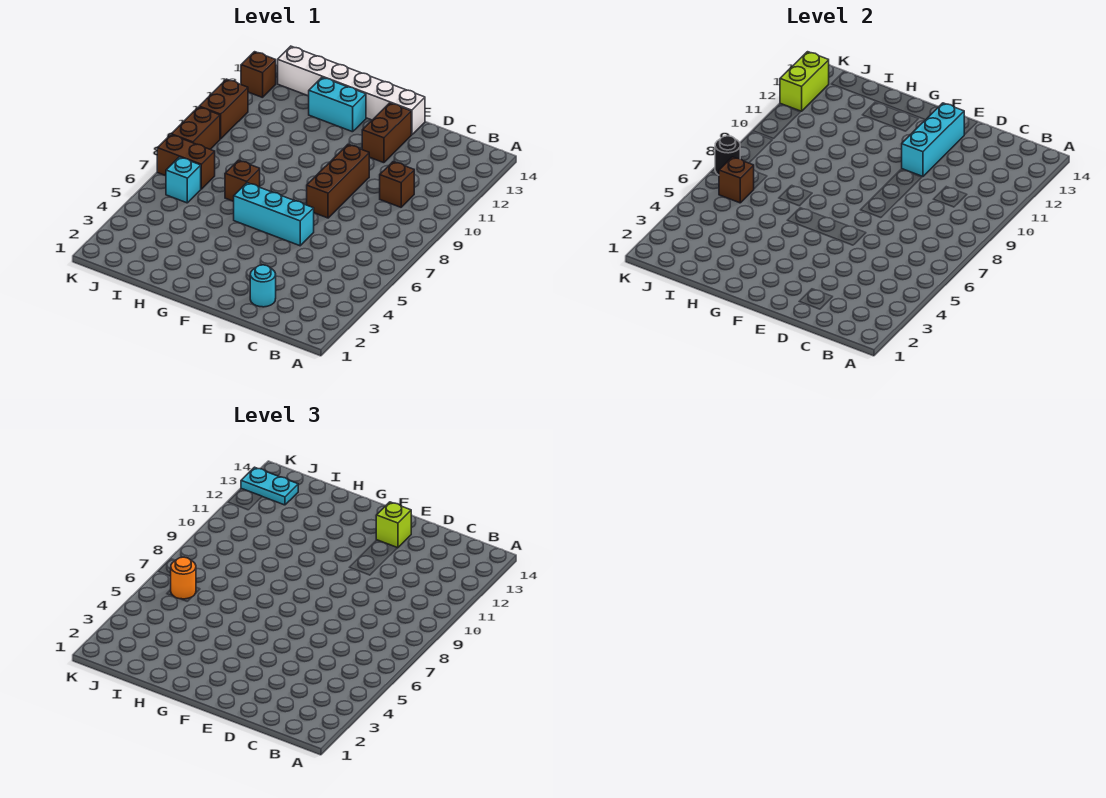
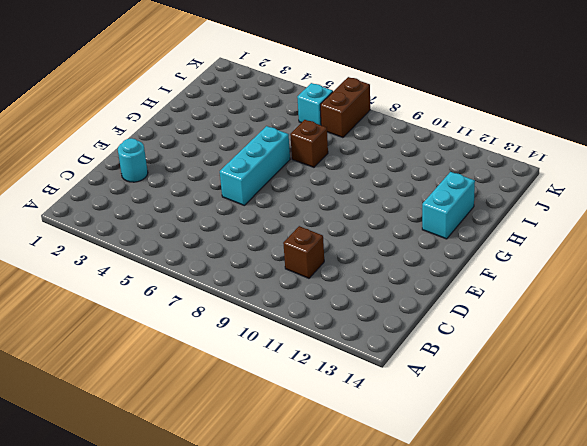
none -> brown brick E8:E10 level 1
none -> brown brick E12:E13 level 1
none -> white brick E14:J14 level 1

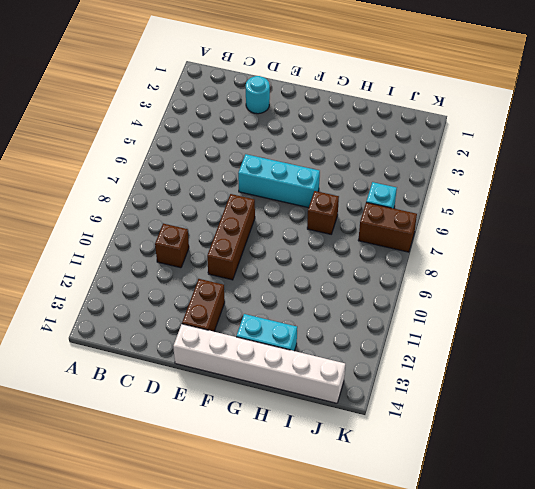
none -> brown brick K8:K9 level 1
none -> brown brick K10:K11 level 1
none -> brown brick K13 level 1

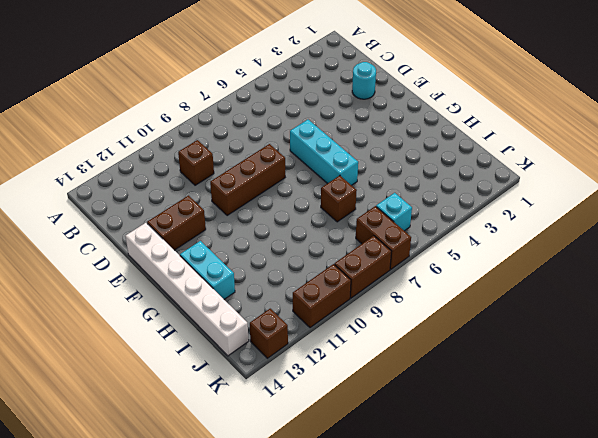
none -> cyan brick E11:E13 level 2
none -> brown brick J6 level 2
none -> black round brick K7 level 2

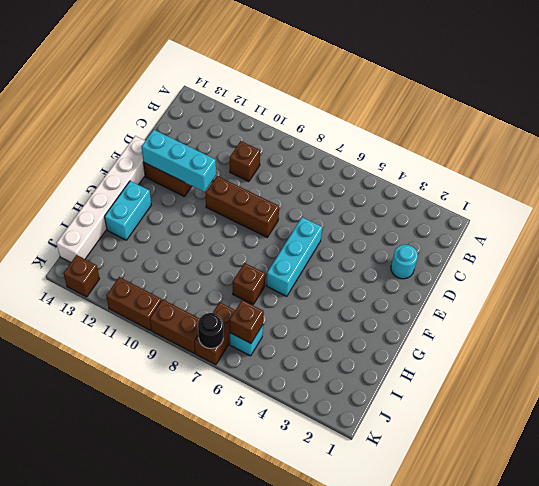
none -> lime brick K12:K13 level 2
none -> lime brick E13 level 3
none -> orange round brick J6 level 3

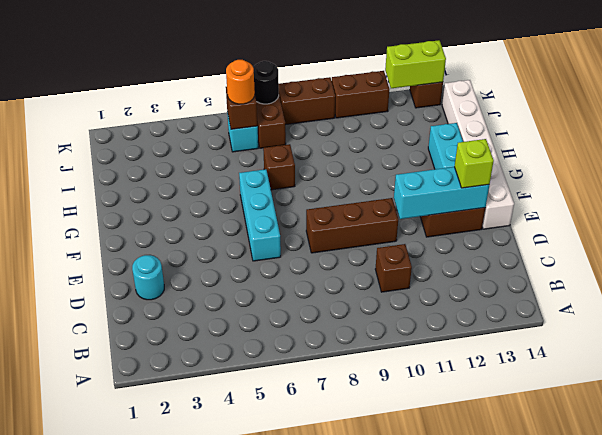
none -> cyan plate J13:K13 level 3

